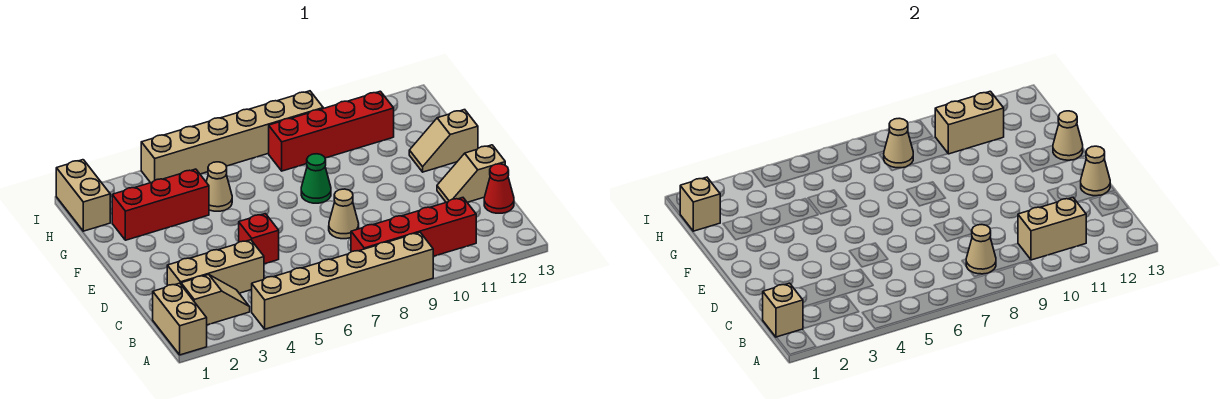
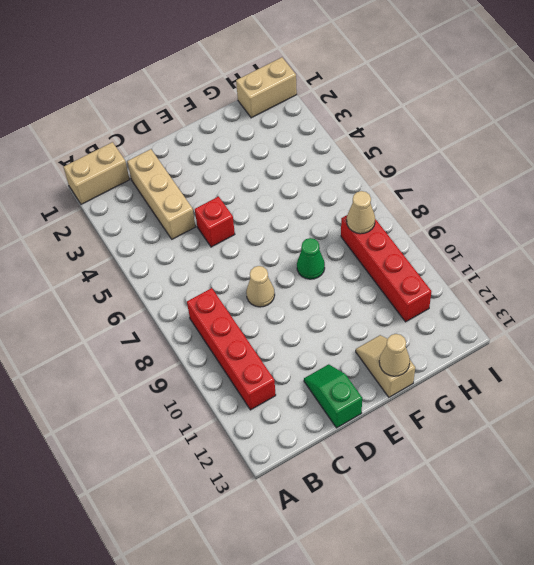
green slope D12:D13 level 1 top 13 -> tan slope D12:D13 level 1 top 13
none -> tan brick A4:A9 level 1
none -> tan slope B2:B3 level 1 top 2
none -> red cone C13 level 1

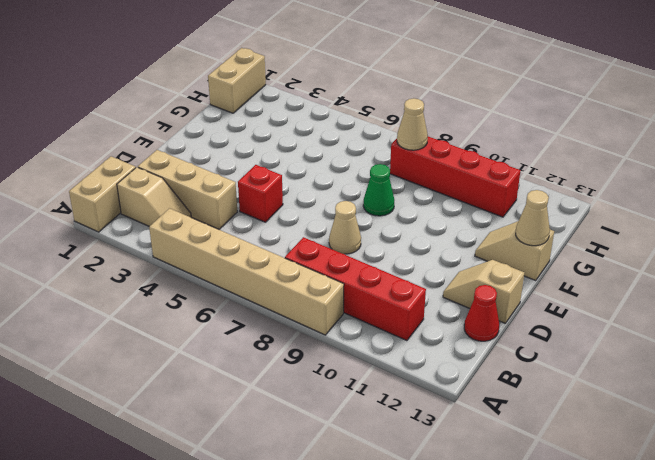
none -> red brick G2:G4 level 1
none -> tan cone G5 level 1
none -> tan brick I4:I9 level 1

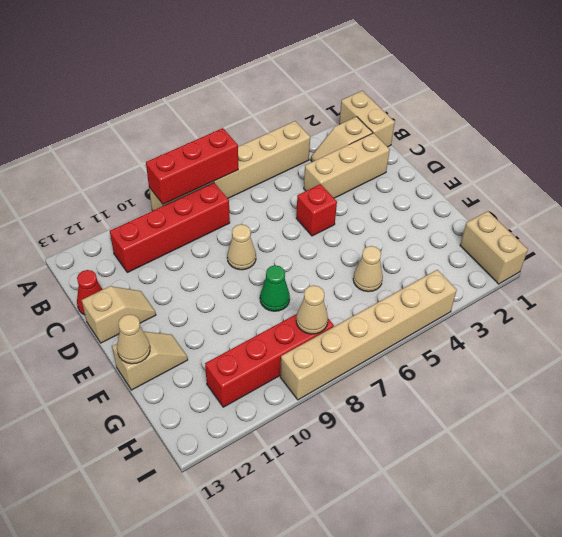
red brick A7:A9 level 2 -> red brick G2:G4 level 1
none -> tan brick B1 level 2
none -> tan cone B8 level 2
none -> tan brick B10:B11 level 2

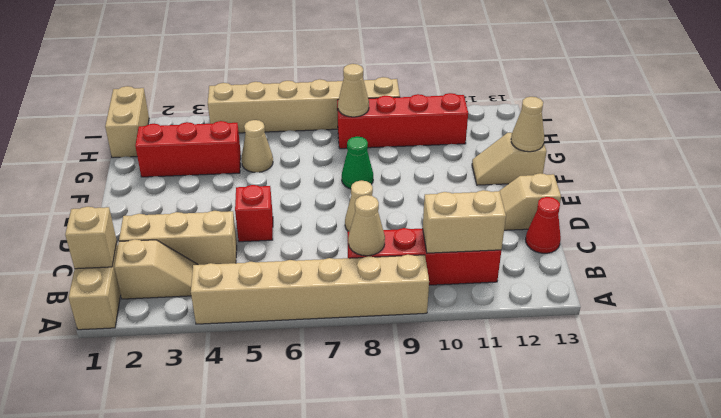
none -> tan cone D13 level 2
none -> tan brick H1 level 2
none -> tan brick H10:H11 level 2

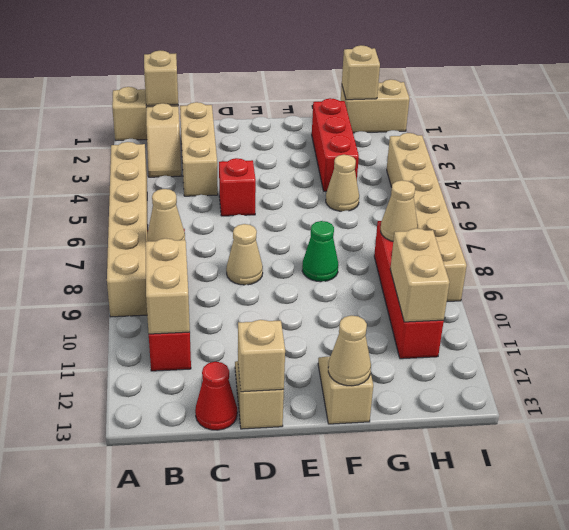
tan brick D13 level 2 -> tan cone D13 level 2

